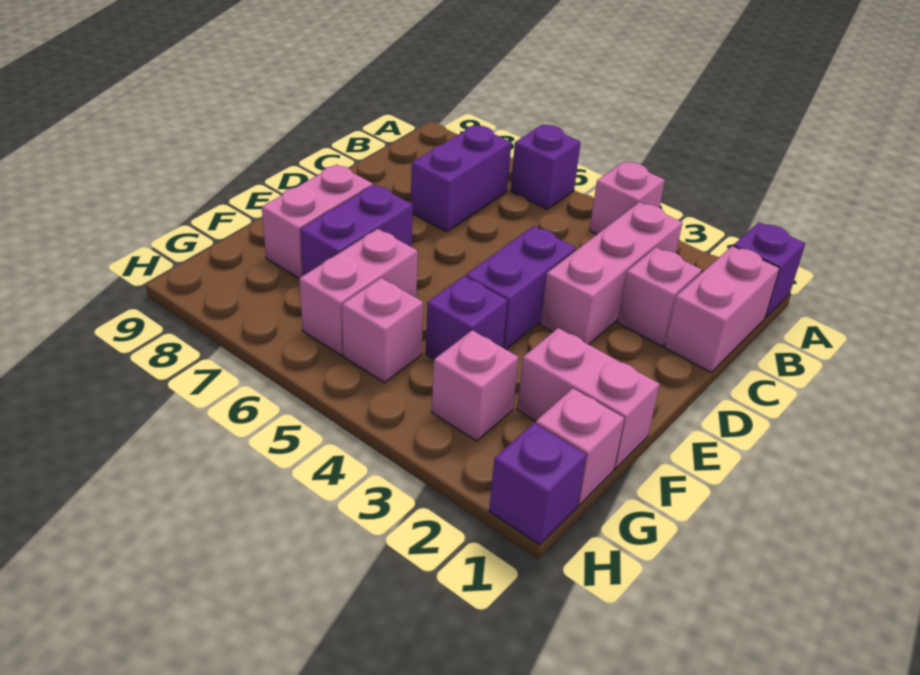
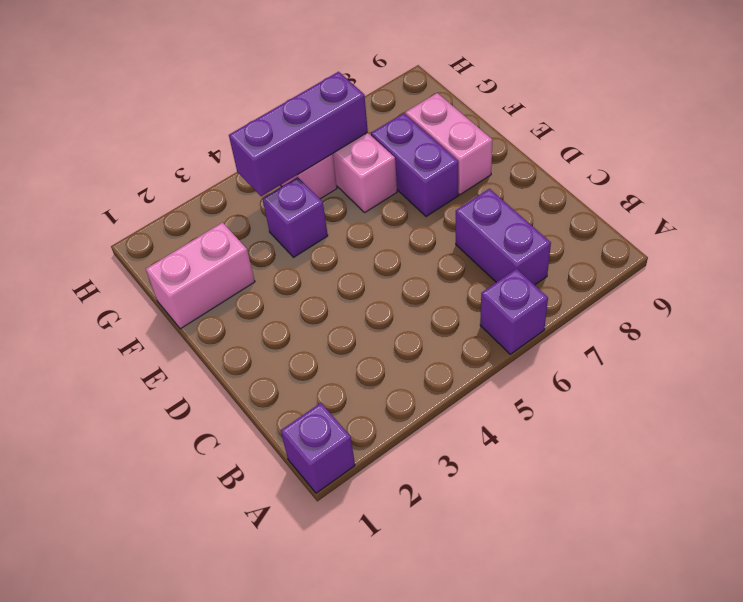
purple brick G4:G6 level 2 -> none
none -> pink brick A4 level 1
none -> pink brick B1:C1 level 1
none -> pink brick B3:D3 level 1

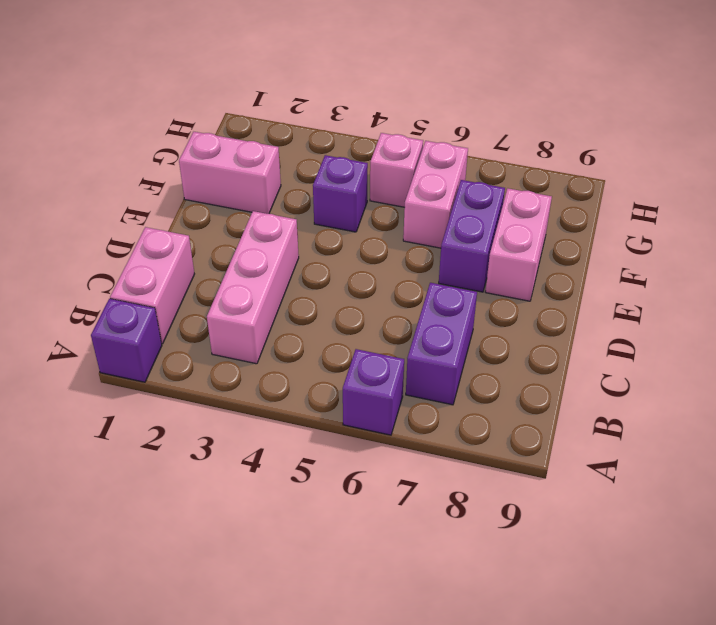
none -> pink brick A4 level 1
none -> pink brick C2 level 1
none -> purple brick D4:E4 level 1

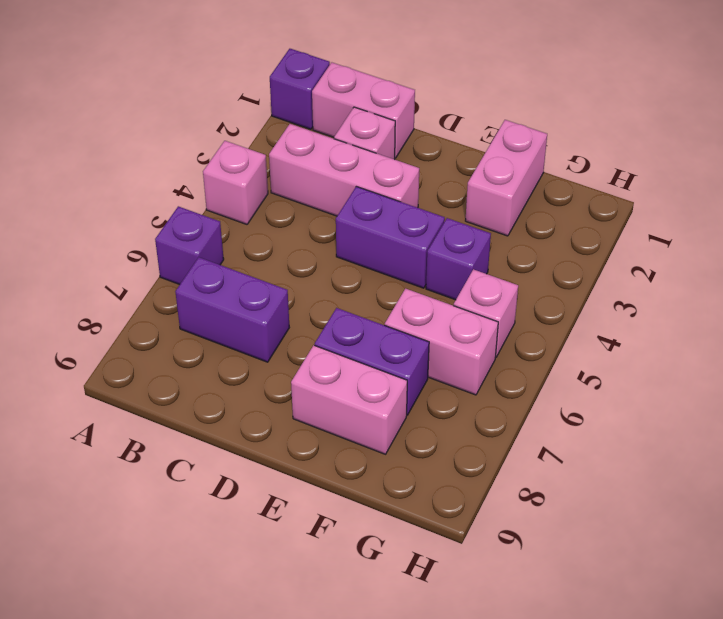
none -> pink brick G1 level 1
none -> pink brick G3 level 1
none -> purple brick H1 level 1

